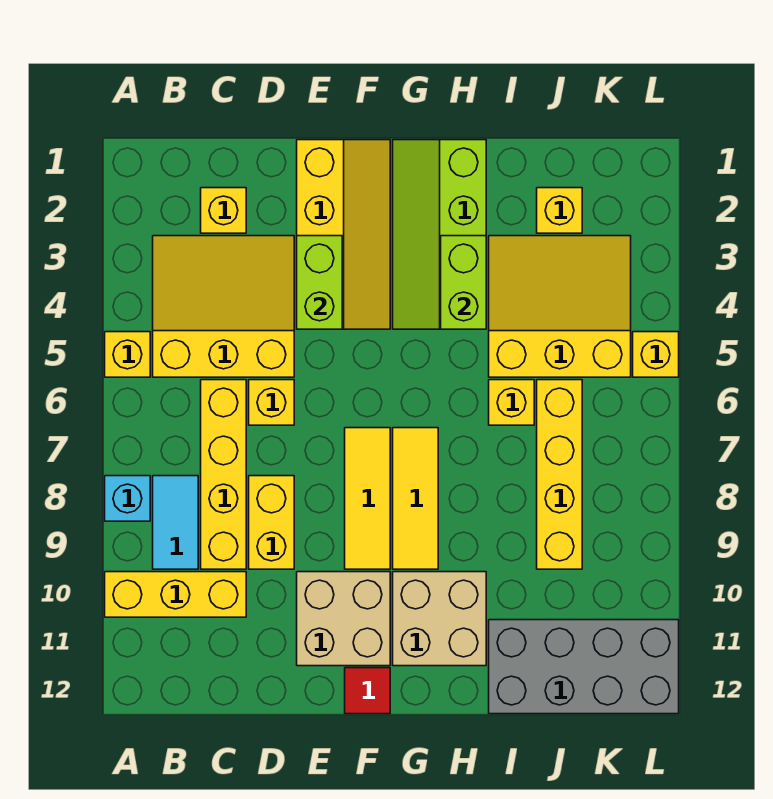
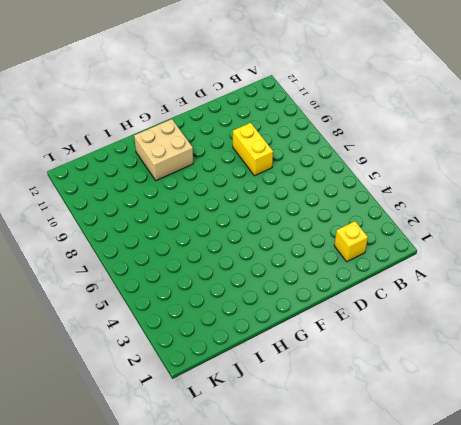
none -> yellow brick A5 level 1
none -> cyan brick A8 level 1
none -> yellow brick A10:C10 level 1

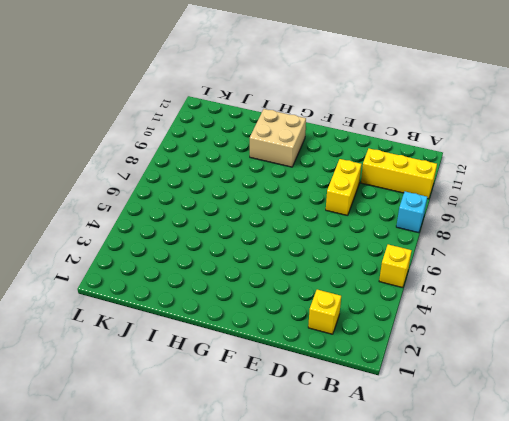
none -> yellow slope B3:D5 level 1 top 5
none -> cyan tile B8:B9 level 1
none -> yellow brick C6:C9 level 1

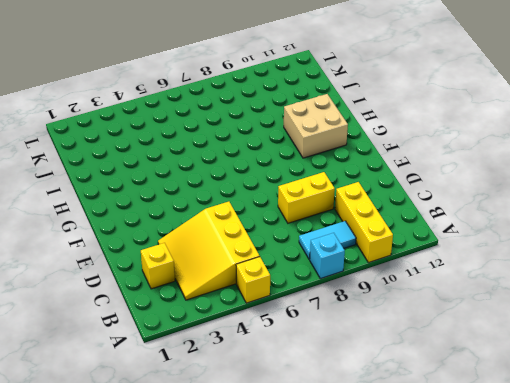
none -> yellow brick C6:C9 level 1
none -> yellow brick D6 level 1
none -> yellow slope E1:F4 level 1 top E

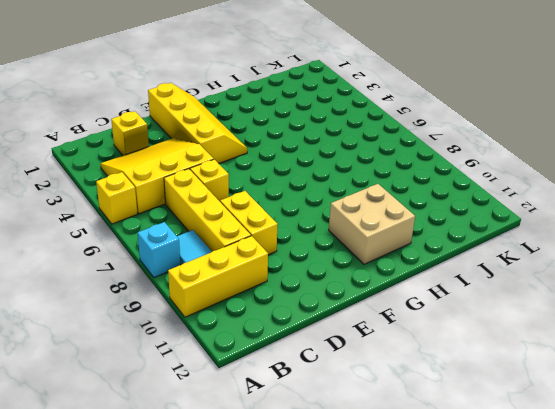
none -> tan brick E10:F11 level 1
none -> yellow tile F7:F9 level 1
none -> red tile F12 level 1

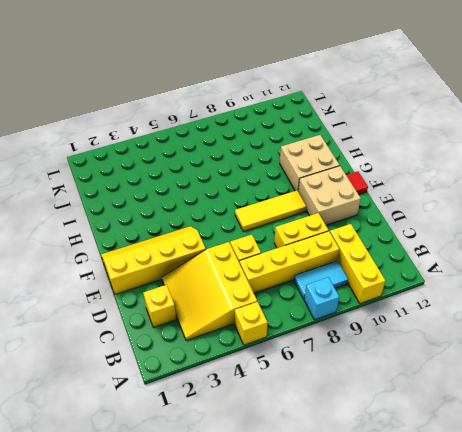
none -> lime slope G1:H4 level 1 top H
none -> yellow tile G7:G9 level 1
none -> yellow slope I3:K5 level 1 top 5

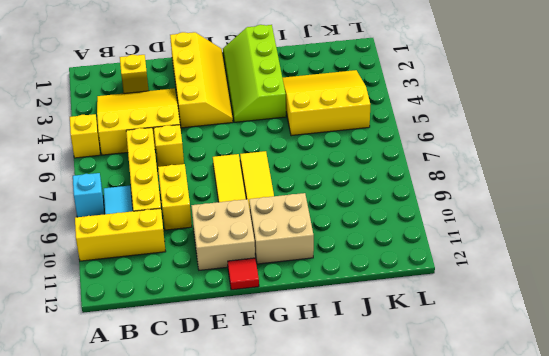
none -> yellow brick I6 level 1
none -> grey brick I11:L12 level 1
none -> yellow brick J2 level 1

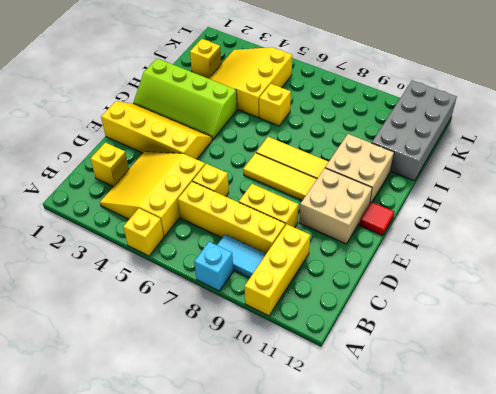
none -> yellow brick J6:J9 level 1
none -> yellow brick L5 level 1
none -> lime brick E3:E4 level 2

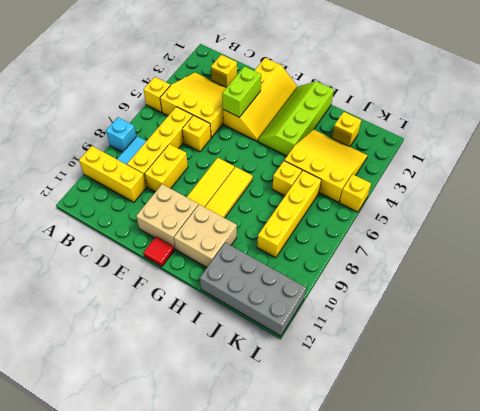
none -> lime brick H3:H4 level 2

